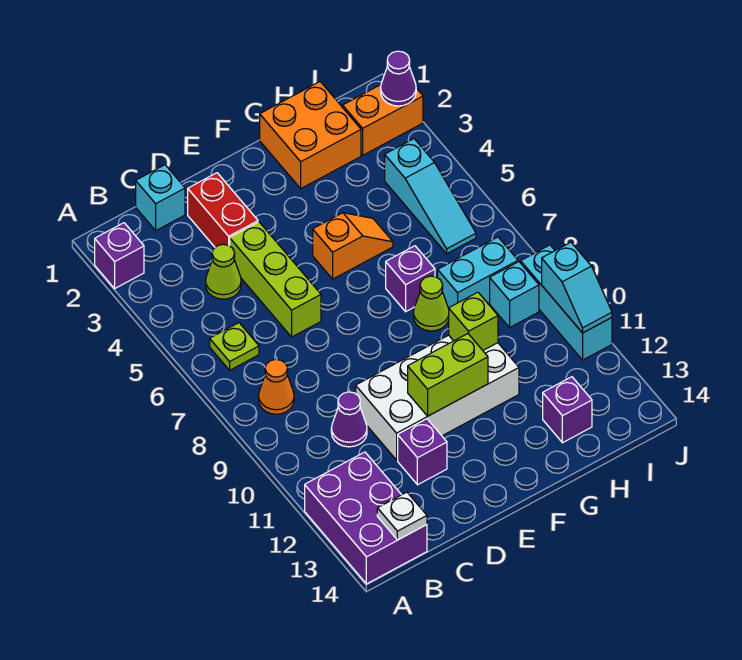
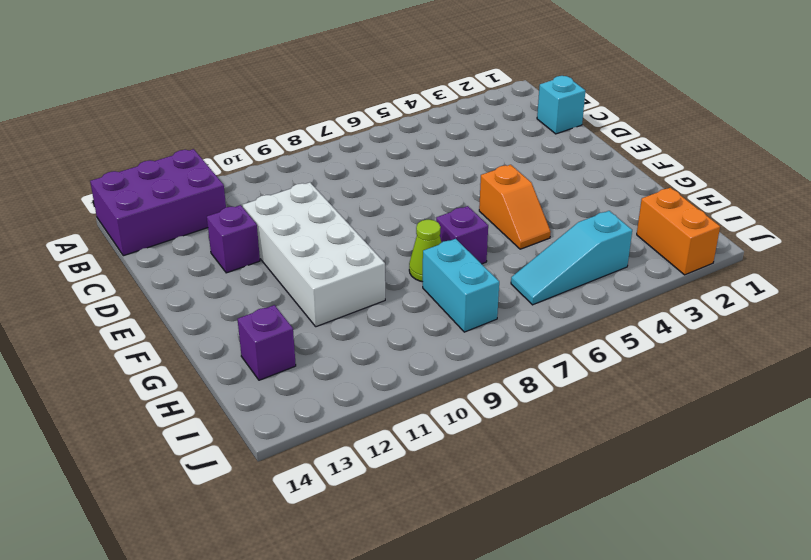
none -> purple brick A2 level 1
none -> lime plate B6 level 1
none -> orange cone B8 level 1

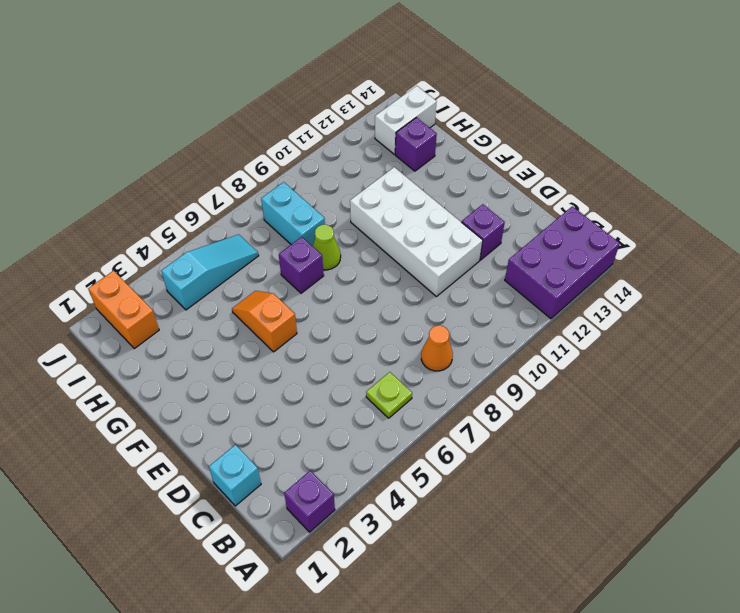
white brick I13:I14 level 1 -> none
none -> lime cone C4 level 1
none -> purple cone C10 level 1
none -> red brick D2:D3 level 1

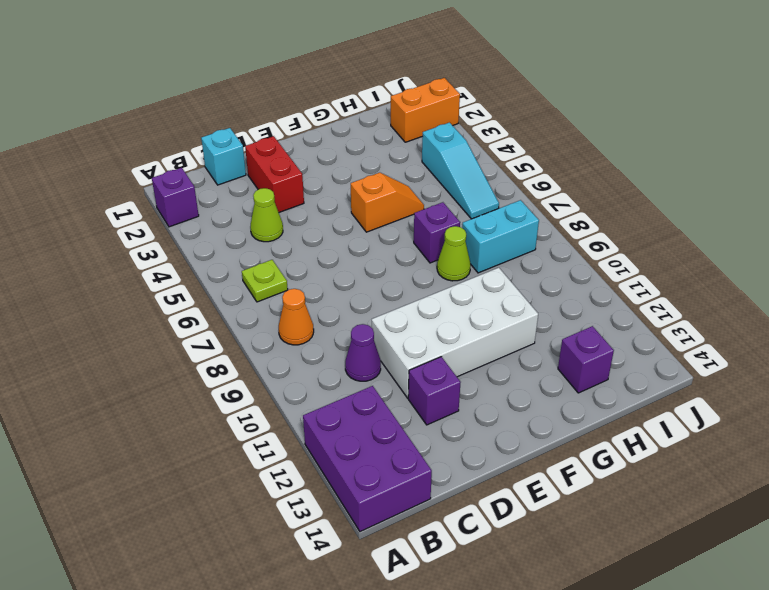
none -> lime brick D4:D6 level 1
none -> orange brick G1:H2 level 1
none -> cyan brick I9 level 1

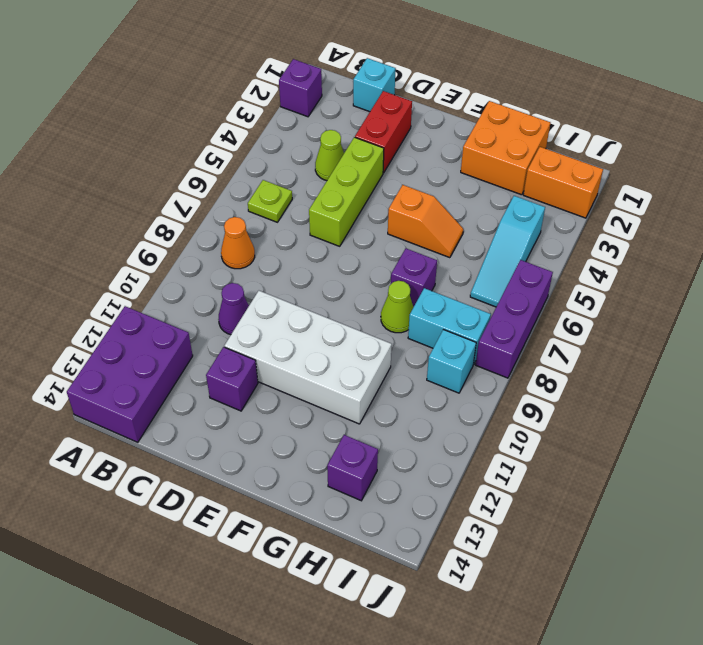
purple brick J6:J8 level 1 -> none
none -> cyan brick J9:J11 level 1
none -> white plate B14 level 2
none -> lime brick E11:F11 level 2

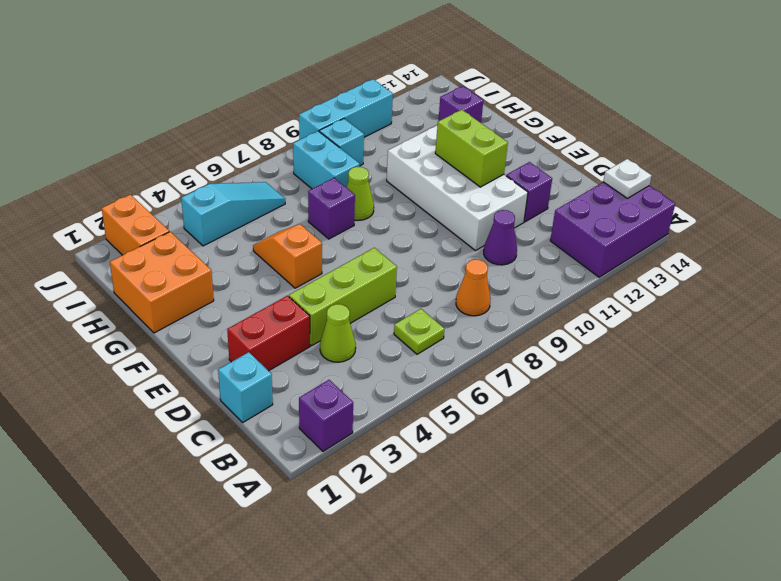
none -> lime brick G10 level 2
none -> purple cone J2 level 2
none -> cyan slope J10:J11 level 2 top 10

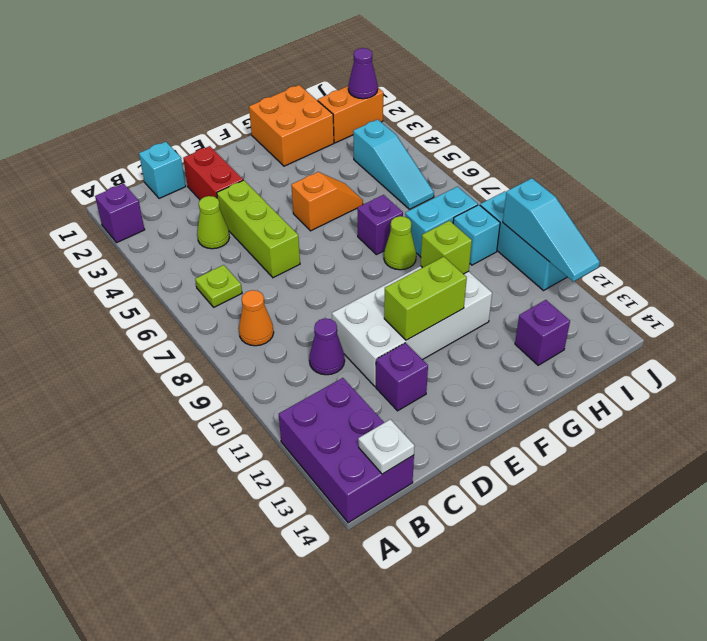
cyan slope J10:J12 level 2 top 10 -> cyan slope J10:J11 level 2 top 10

